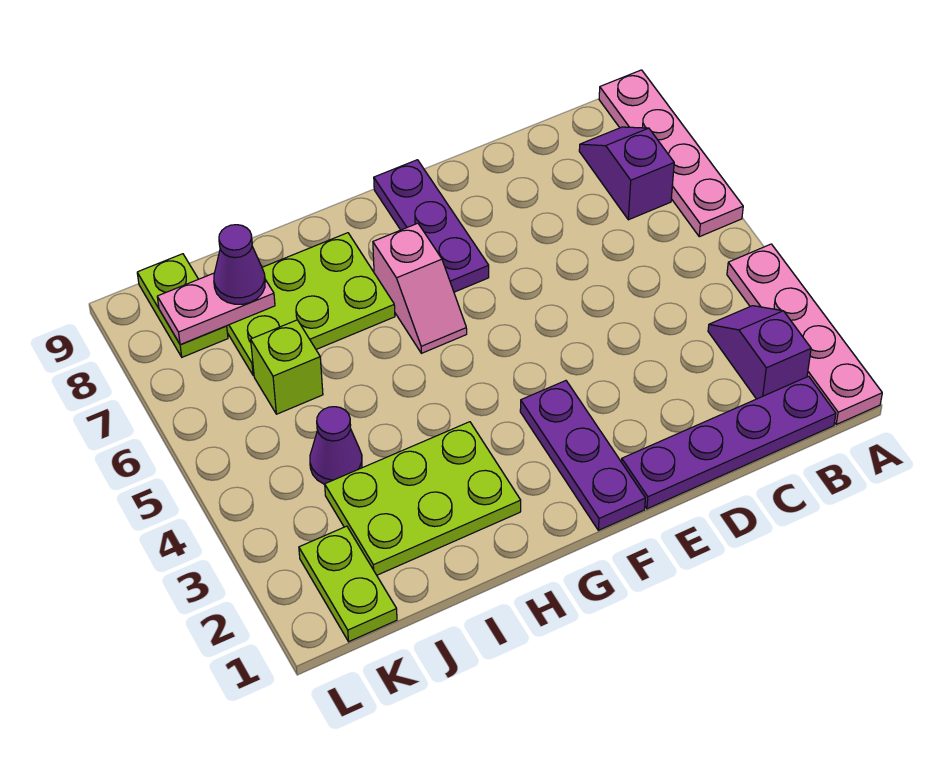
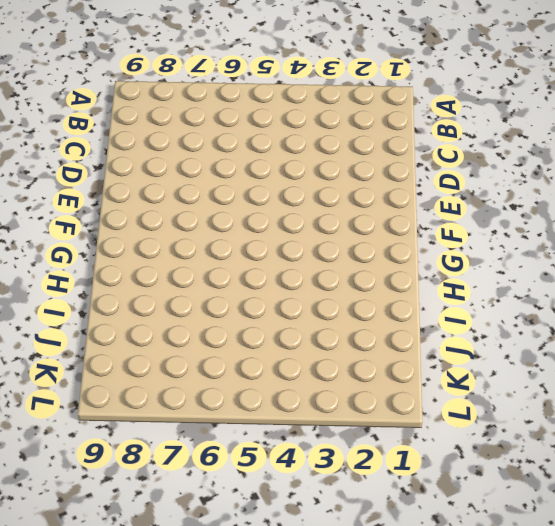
none -> pink plate A1:A4 level 1
none -> pink plate A6:A9 level 1
none -> purple plate B1:E1 level 1

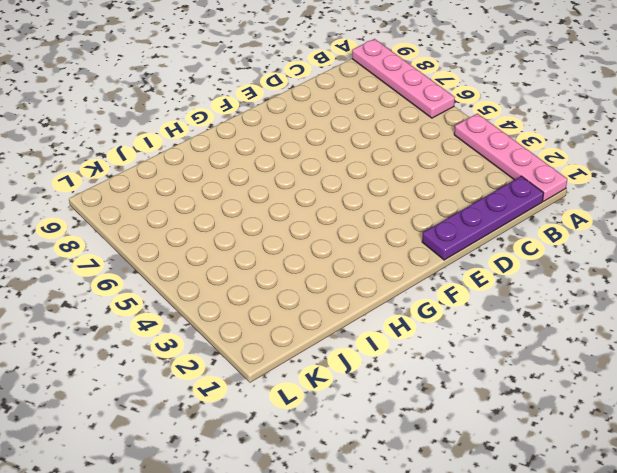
none -> purple slope B2:B3 level 1 top 2
none -> purple slope B7:B8 level 1 top 7
none -> purple plate F1:F3 level 1

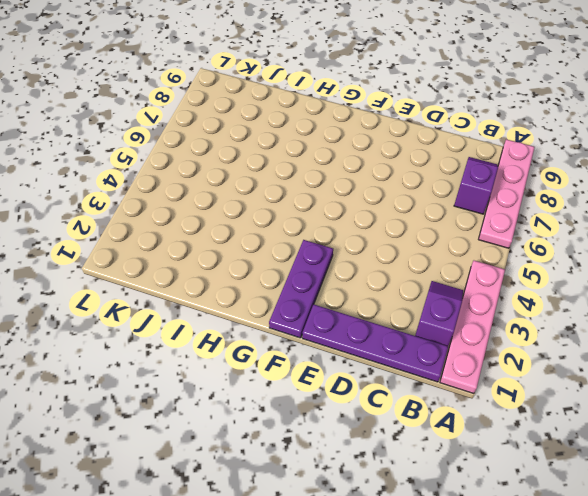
none -> purple plate F7:F9 level 1
none -> pink slope G6:G7 level 1 top 7
none -> lime plate H2:J3 level 1

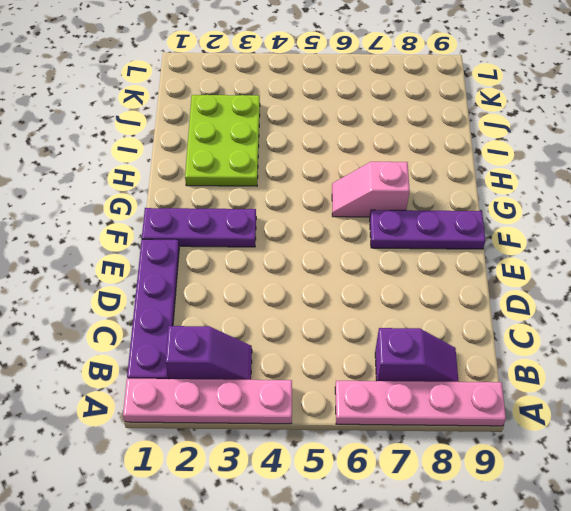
none -> lime plate H7:J8 level 1
none -> purple cone J4 level 1
none -> lime brick J6 level 1

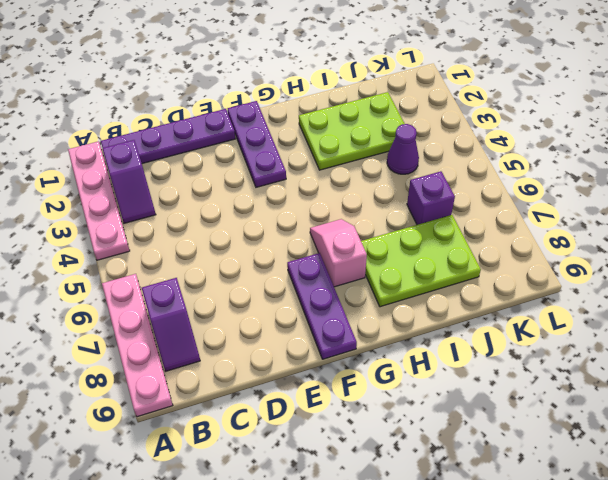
purple brick J6 level 1 -> lime brick J6 level 1
none -> lime plate K1:K2 level 1
none -> lime plate K8:K9 level 1
none -> pink plate J8:K8 level 2

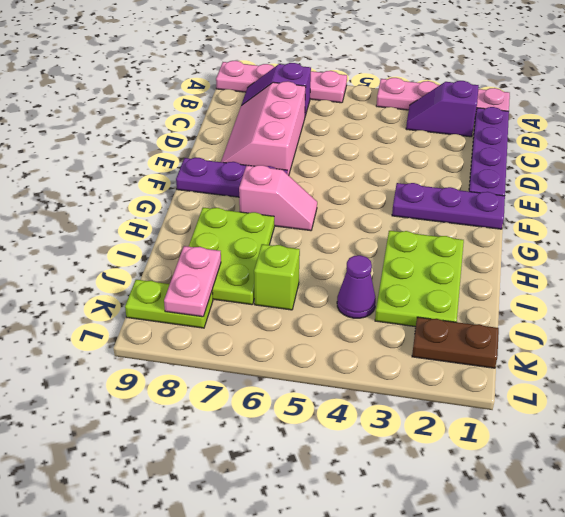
pink slope C7:E8 level 1 top 7 -> none
brown plate K1:K2 level 1 -> lime plate K1:K2 level 1
none -> purple cone J8 level 3

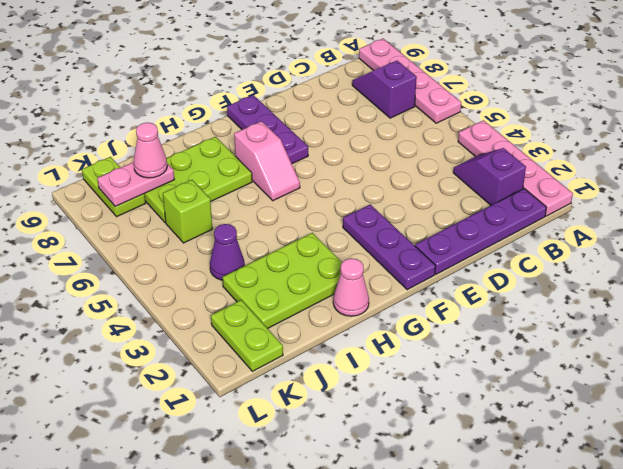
pink cone H1 level 1 -> none
pink cone J8 level 3 -> purple cone J8 level 3

